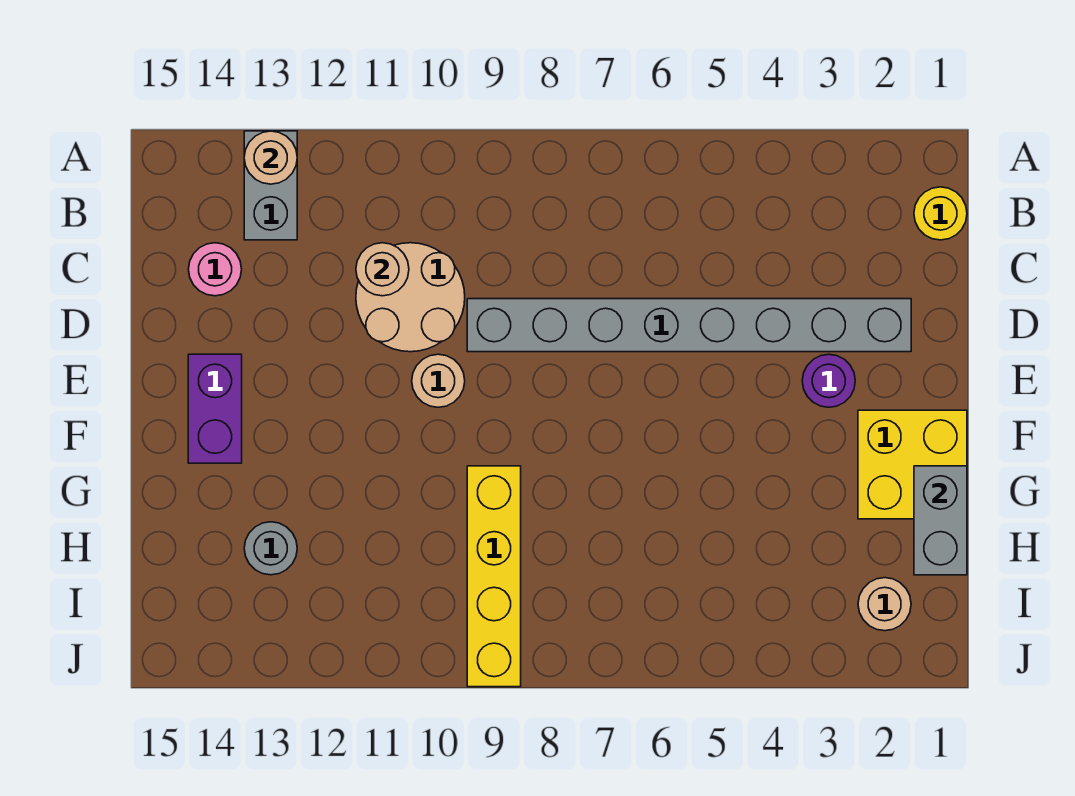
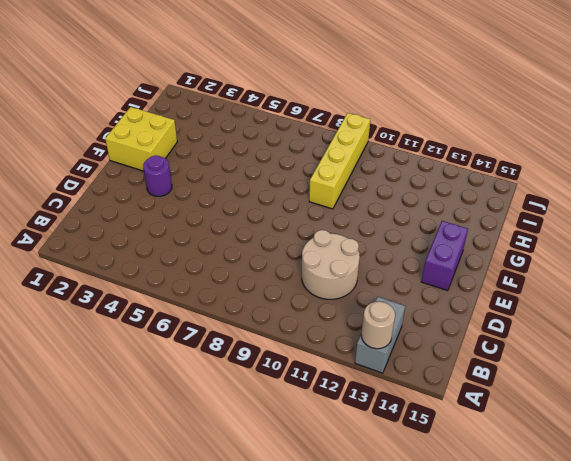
none -> yellow round brick B1 level 1
none -> pink round brick C14 level 1
none -> grey brick D2:D9 level 1

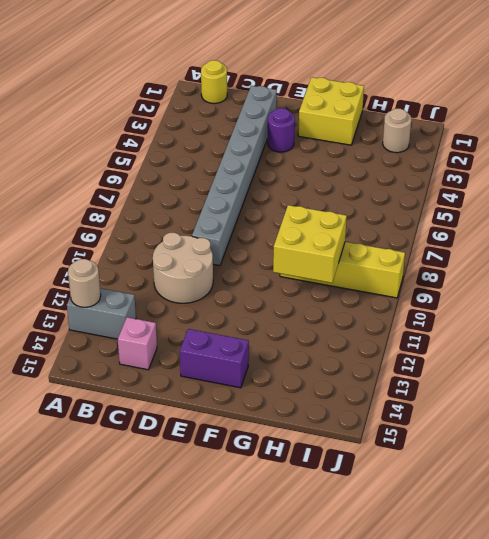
pink brick C14 level 1 -> pink round brick C14 level 1
yellow brick G9:H10 level 2 -> none
none -> tan round brick E10 level 1
none -> grey round brick H13 level 1
none -> tan round brick C11 level 2

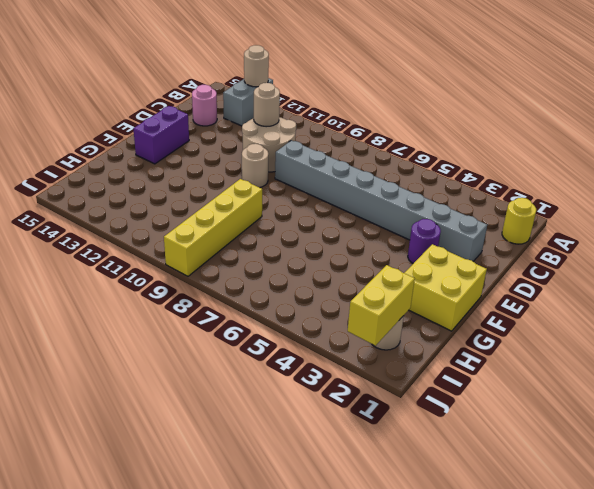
yellow brick I2:J2 level 2 -> none
none -> grey round brick H13 level 1
none -> grey brick G1:H1 level 2

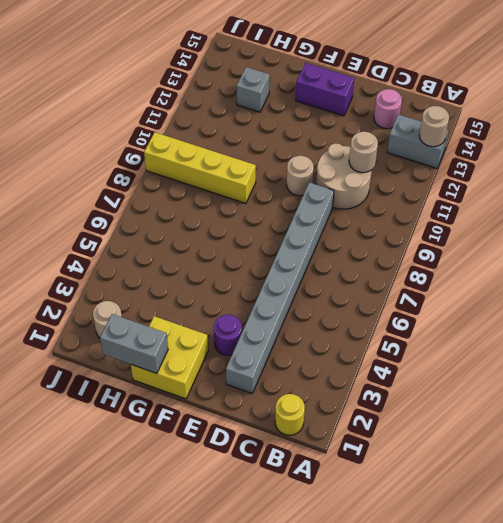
grey brick H13 level 1 -> grey round brick H13 level 1

